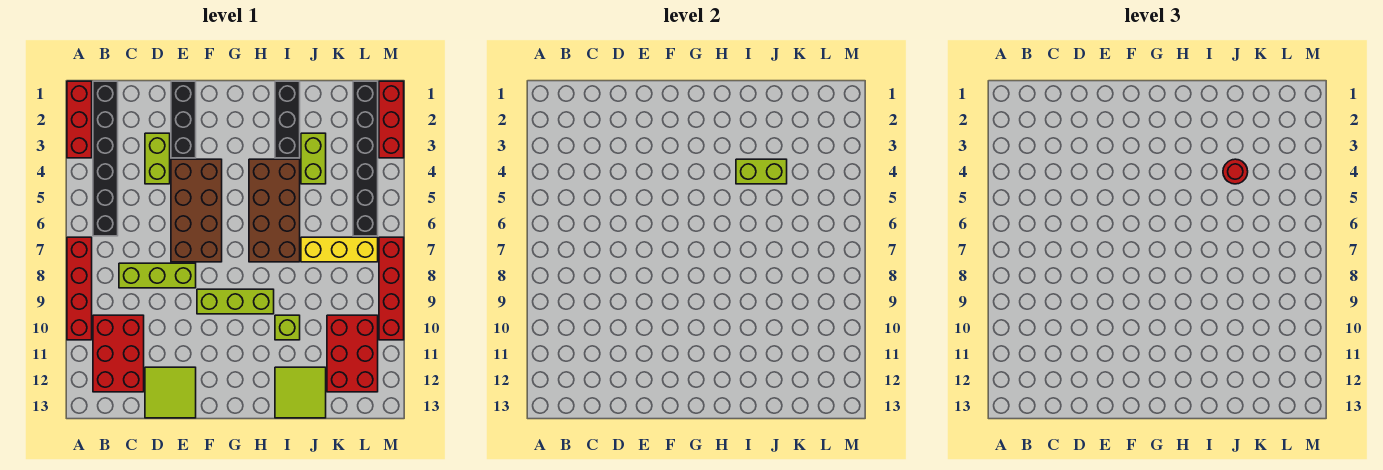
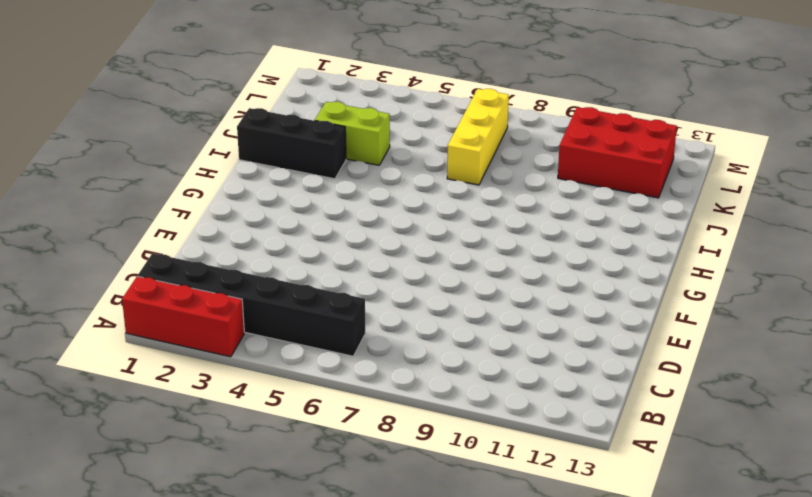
none -> red brick A7:A10 level 1
none -> red brick B10:C12 level 1
none -> lime brick C8:E8 level 1

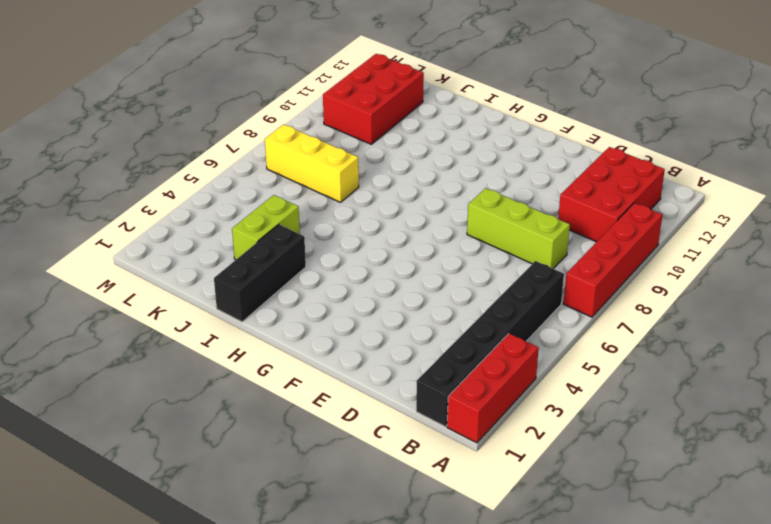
none -> lime brick D3:D4 level 1
none -> lime tile D12:E13 level 1
none -> black brick E1:E3 level 1

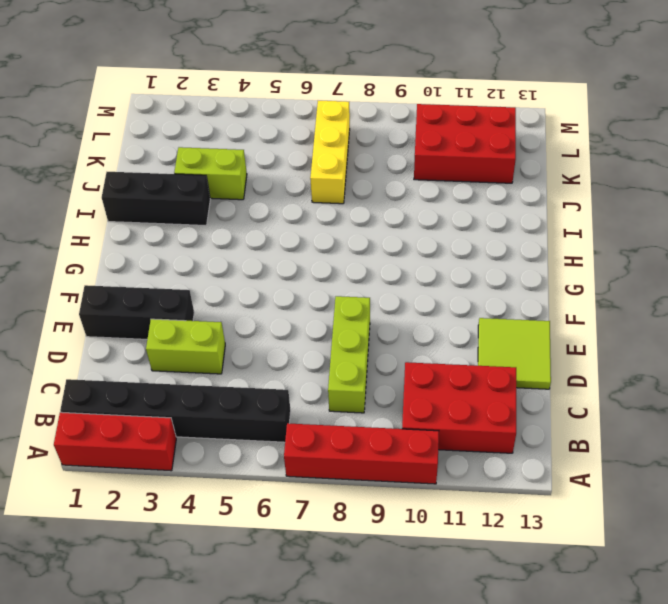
none -> brown brick E4:F7 level 1
none -> lime brick F9:H9 level 1
none -> brown brick H4:I7 level 1

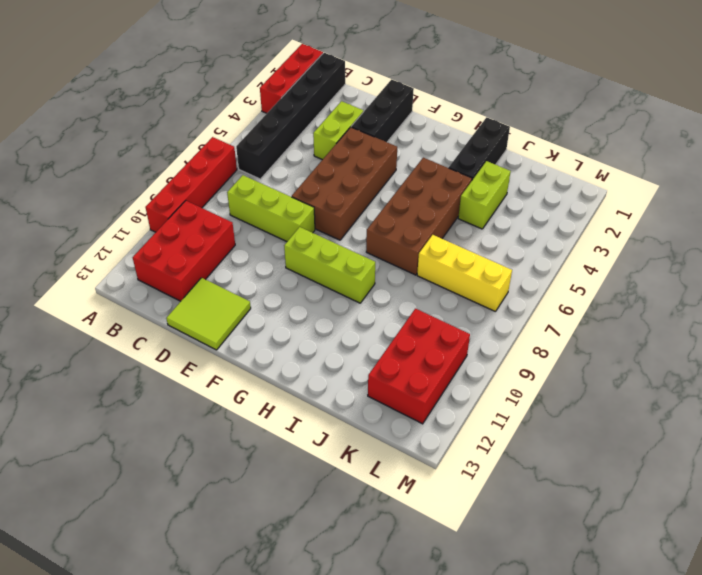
none -> lime brick I10 level 1
none -> lime tile I12:J13 level 1
none -> black brick L1:L6 level 1

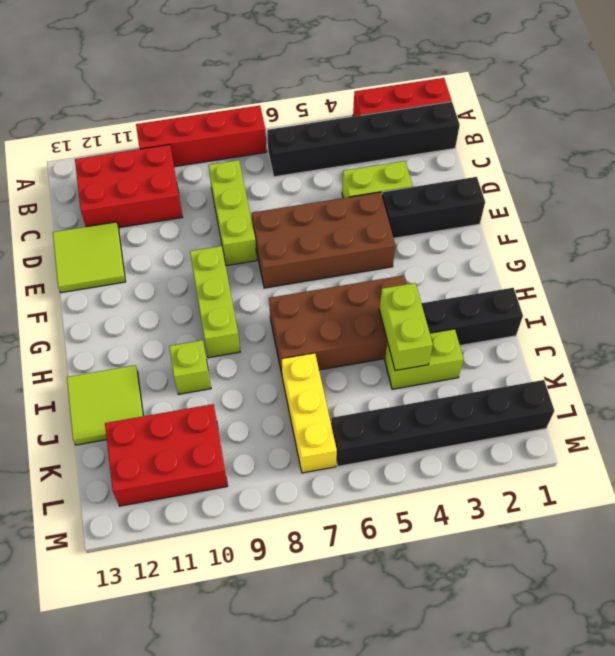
none -> red brick M1:M3 level 1
none -> red brick M7:M10 level 1
none -> red round brick J4 level 3

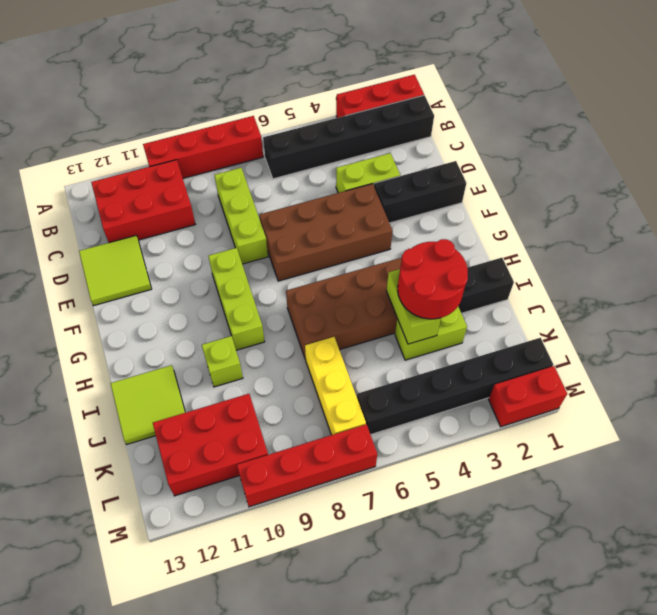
red round brick I3:J4 level 3 -> red round brick J4 level 3
red brick M1:M2 level 1 -> red brick M1:M3 level 1

